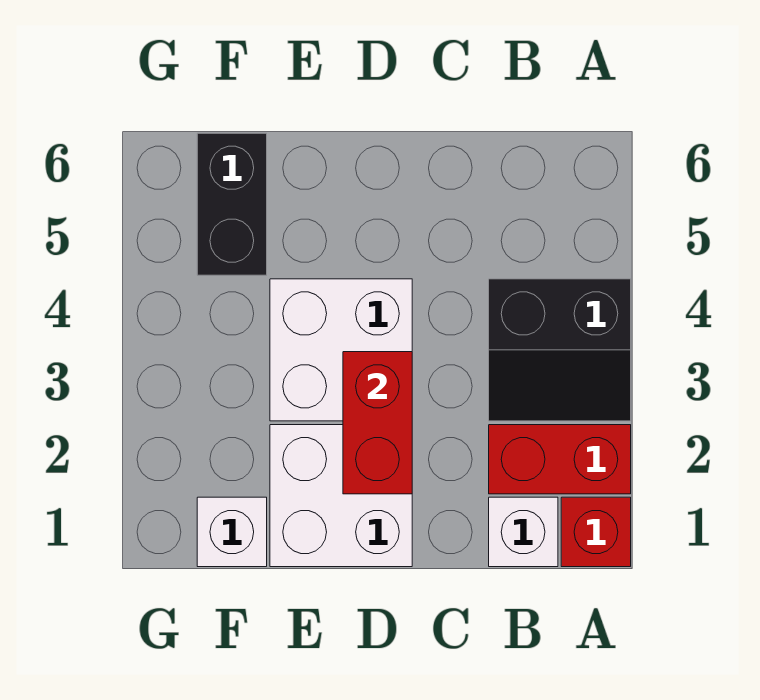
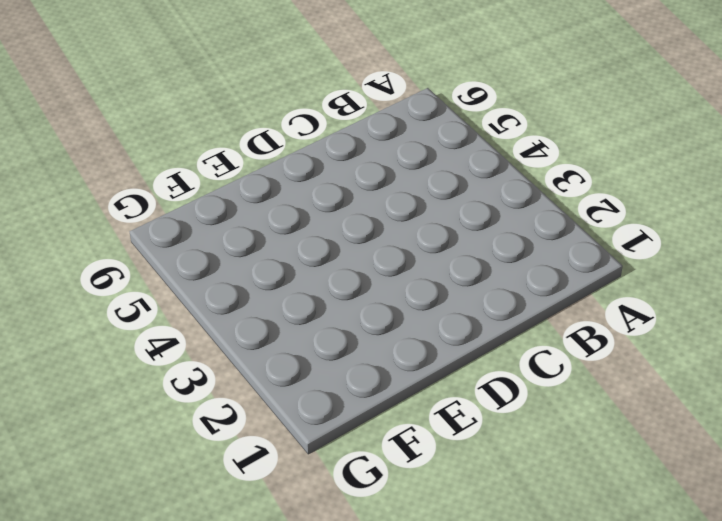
none -> red brick A1 level 1
none -> red brick A2:B2 level 1

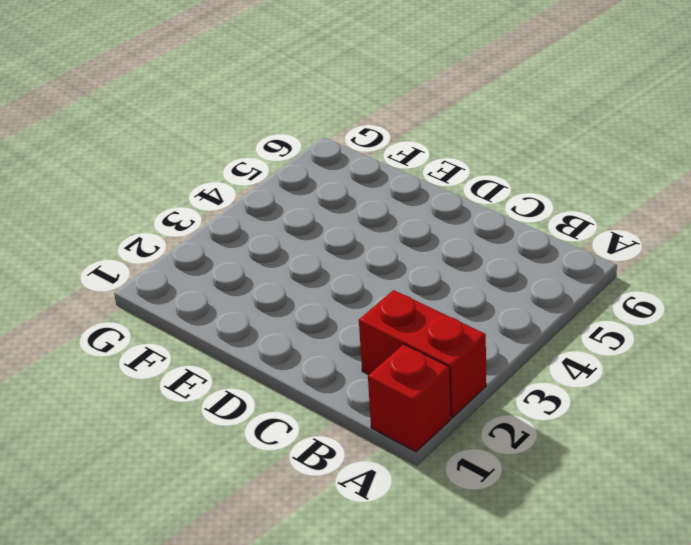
none -> black slope A3:B4 level 1 top 4
none -> white brick B1 level 1

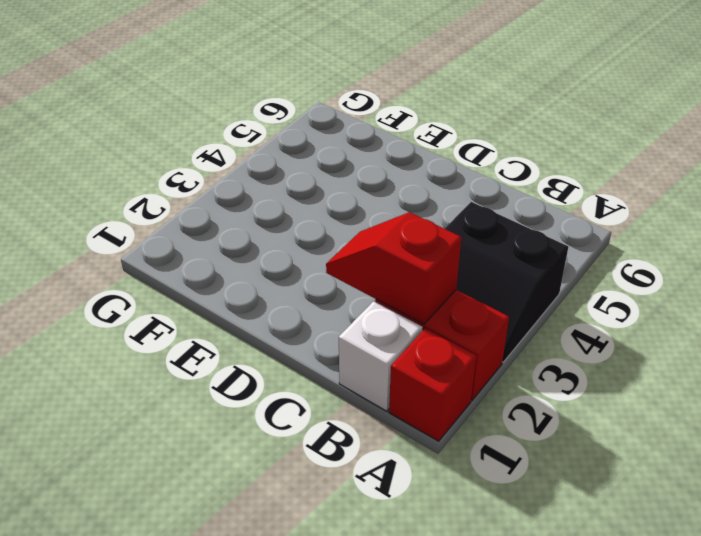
red slope B2:C2 level 2 top B -> none
none -> white brick D1:E2 level 1
none -> white brick D3:E4 level 1

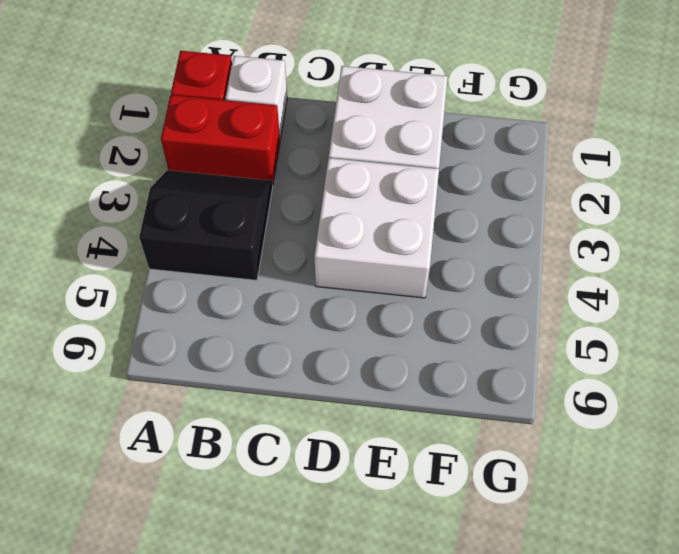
none -> white brick F1 level 1
none -> black brick F5:F6 level 1

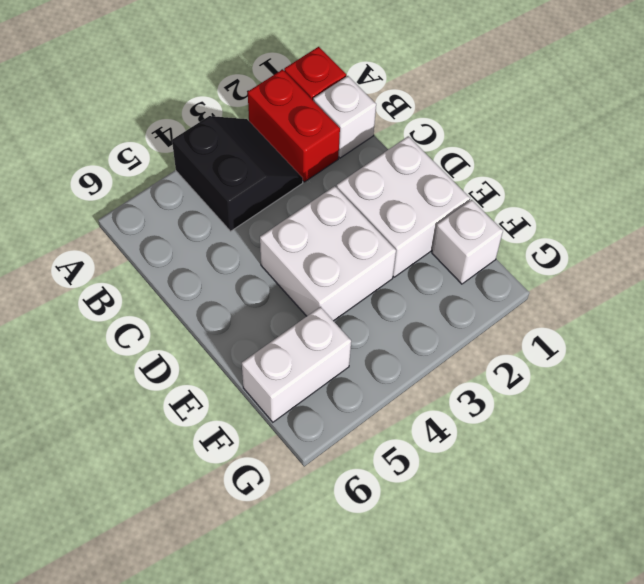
white brick F5:F6 level 1 -> black brick F5:F6 level 1
none -> red brick D2:D3 level 2

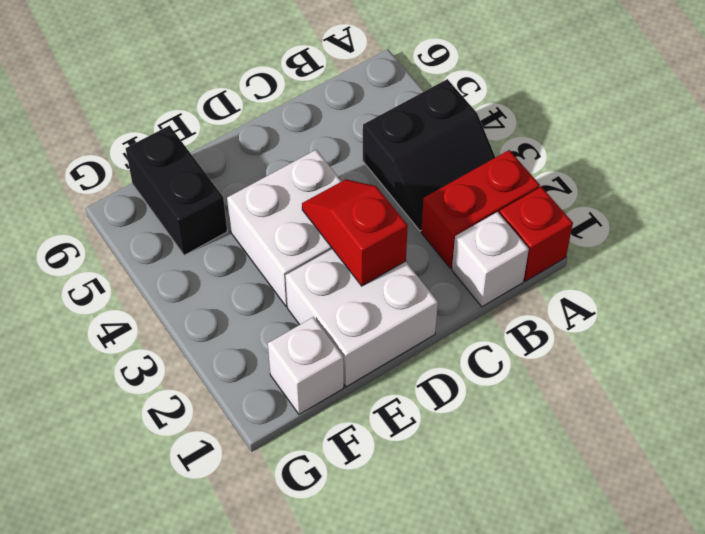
red slope D2:D3 level 2 top 2 -> red brick D2:D3 level 2

